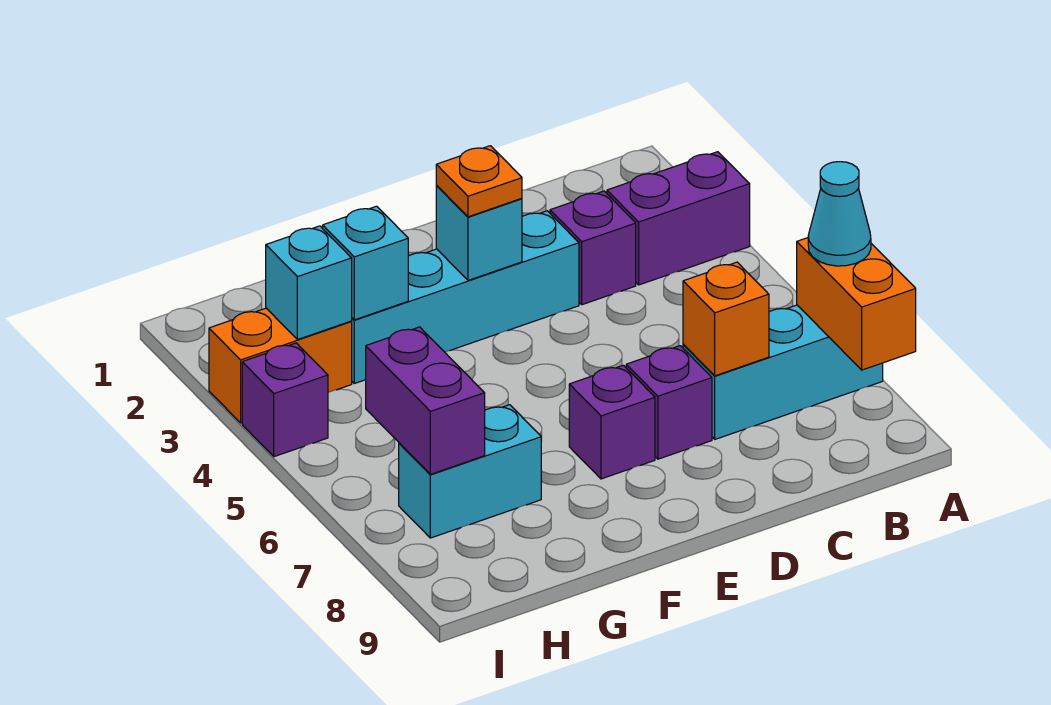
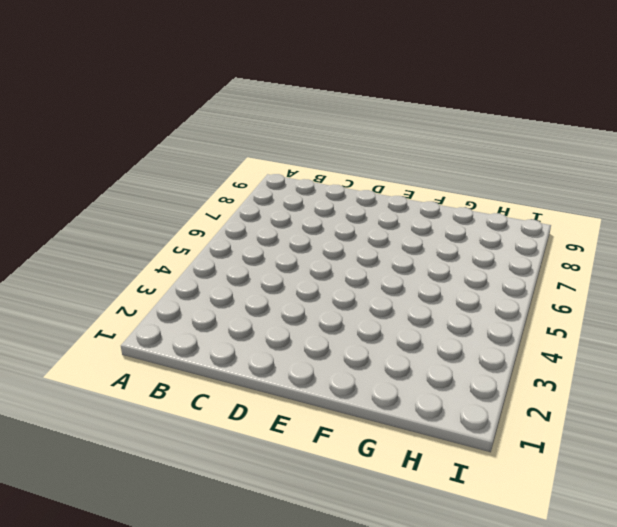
none -> purple brick A3:B3 level 1
none -> cyan brick A7:C7 level 1
none -> purple brick C3 level 1

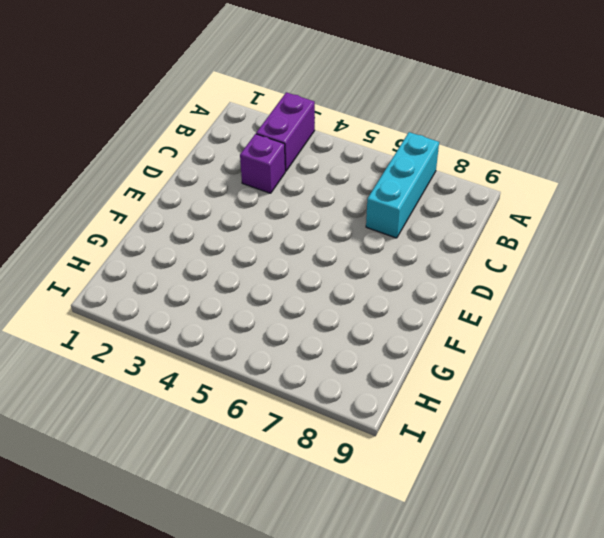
none -> cyan brick D3:G3 level 1
none -> purple brick D7 level 1
none -> purple brick E7 level 1

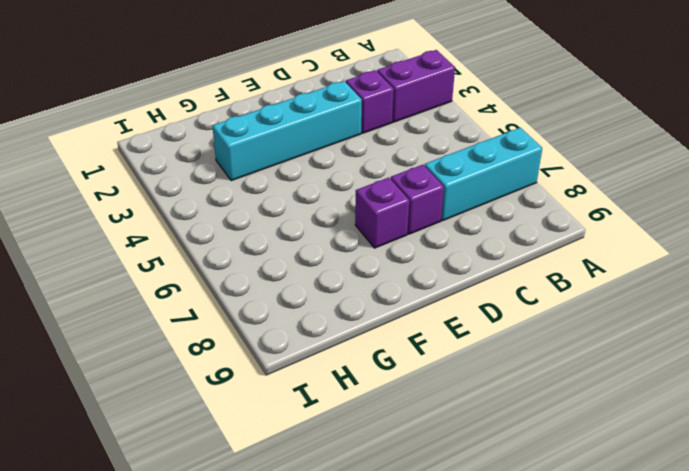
none -> cyan brick G7:H7 level 1
none -> orange brick H3:I3 level 1
none -> purple brick I4 level 1

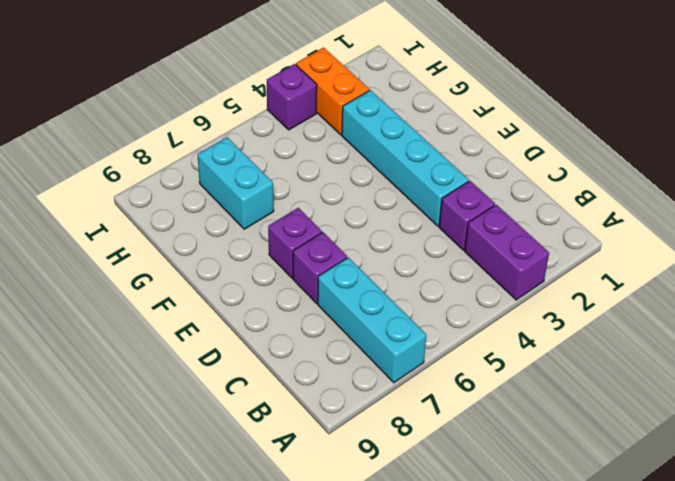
none -> orange brick A7:A8 level 2
none -> orange brick C7 level 2
none -> cyan brick E3 level 2

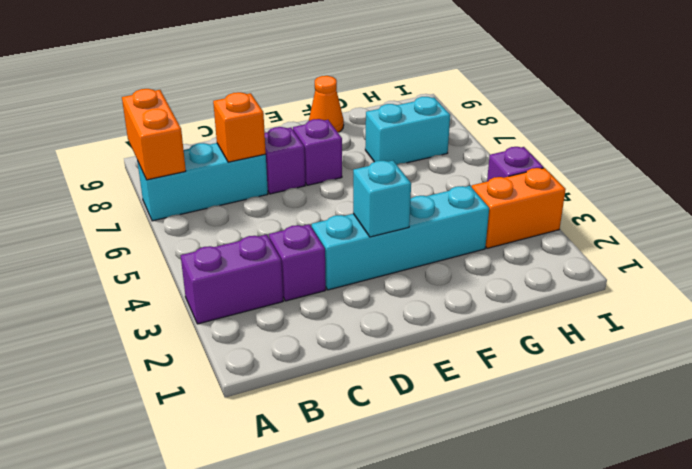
orange cone F9 level 1 -> none
none -> cyan brick G3 level 2
none -> cyan brick H3 level 2
none -> purple brick H6:H7 level 2

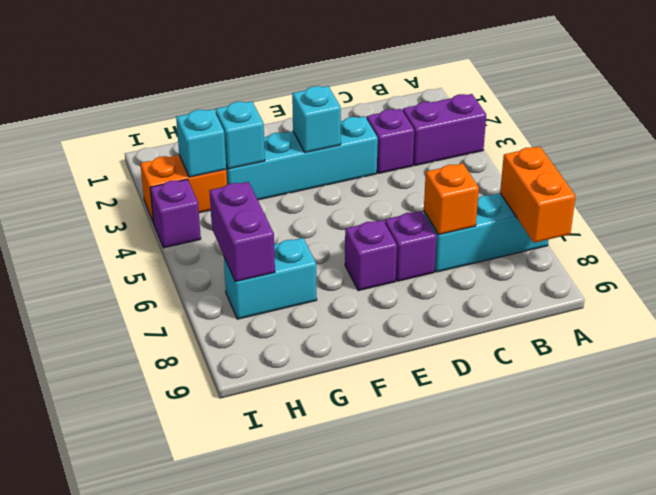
none -> cyan cone A7 level 3
none -> orange plate E3 level 3

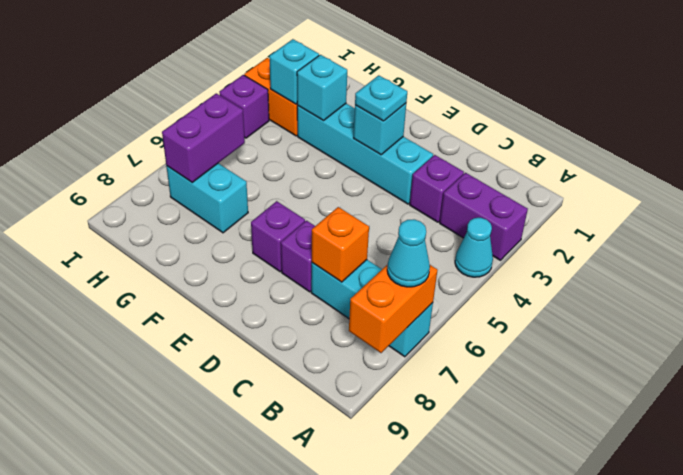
cyan cone A4 level 1 -> none
cyan plate E3 level 3 -> orange plate E3 level 3

